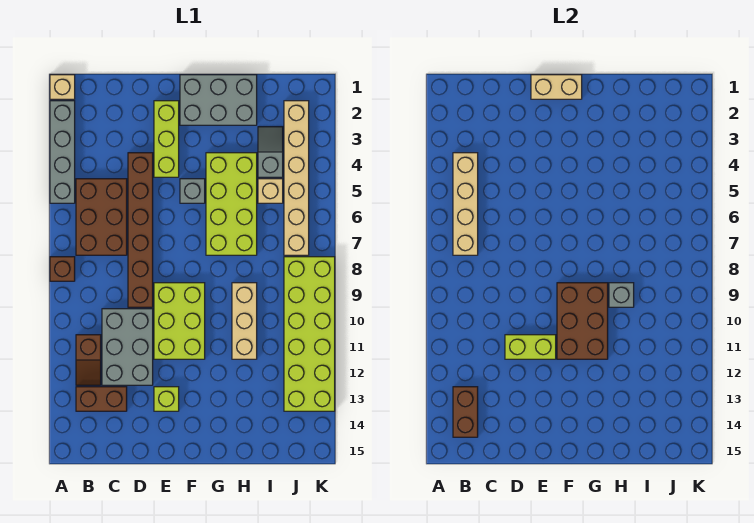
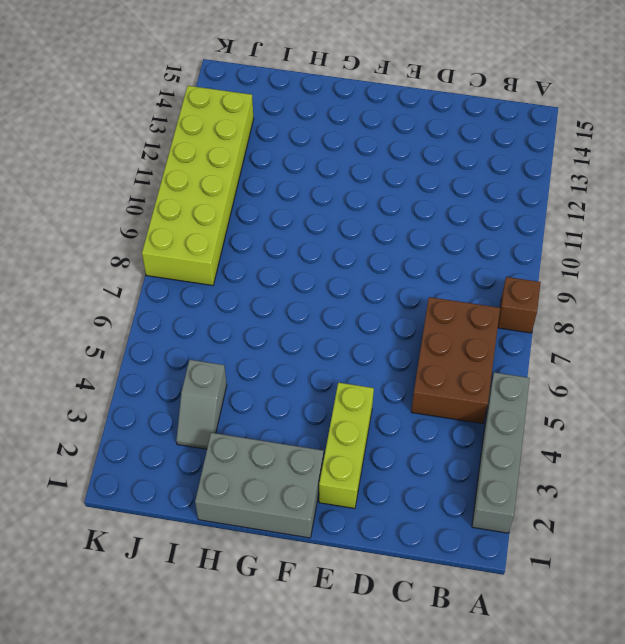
none -> tan brick A1 level 1
none -> brown slope B11:B12 level 1 top 11
none -> brown brick B13:C13 level 1

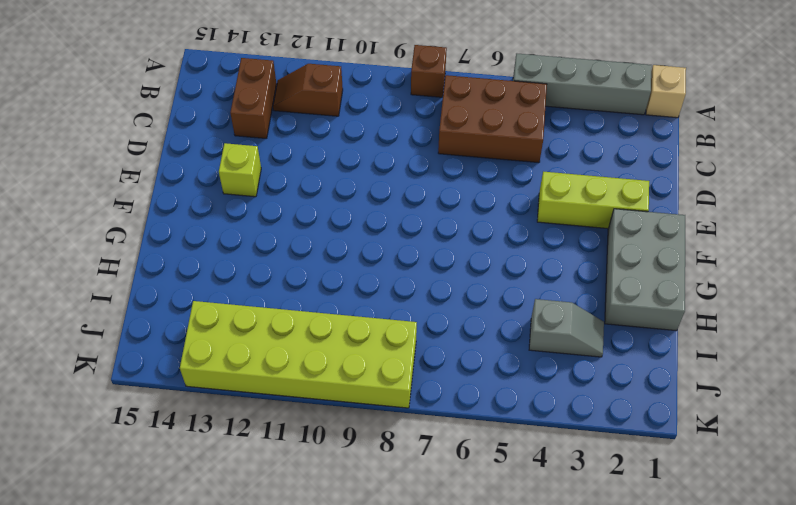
none -> grey brick C10:D12 level 1
none -> brown brick D4:D9 level 1
none -> lime brick E9:F11 level 1

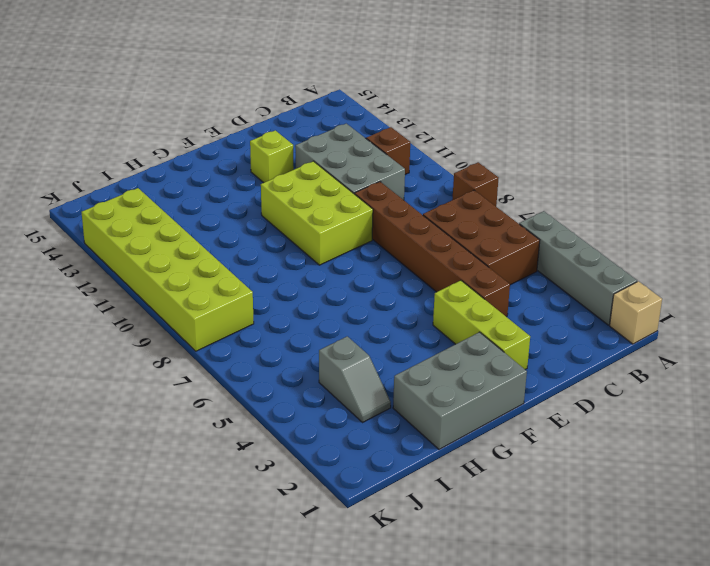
none -> brown brick B13:C13 level 1
none -> grey brick F5 level 1
none -> lime brick G4:H7 level 1

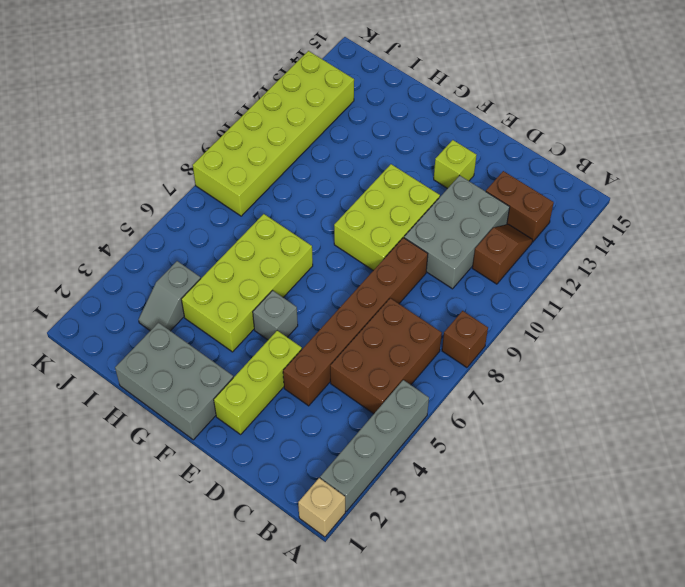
none -> tan brick H9:H11 level 1
none -> tan brick I5 level 1
none -> tan brick J2:J7 level 1

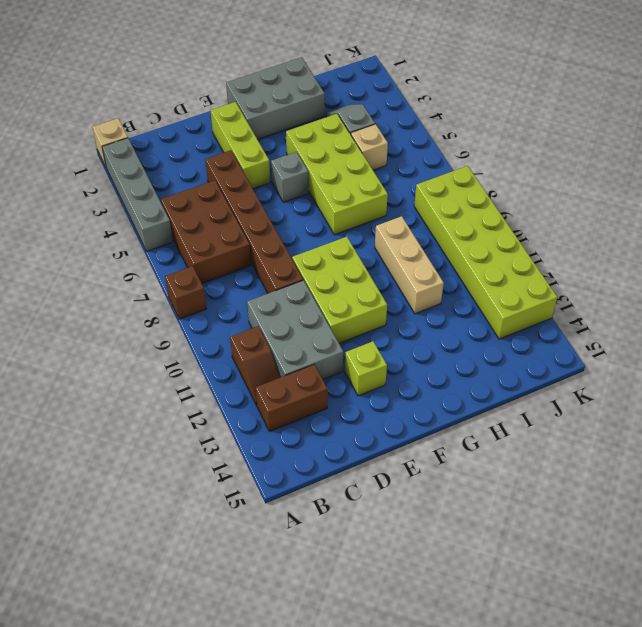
none -> tan brick J2:J7 level 1
none -> tan brick B4:B7 level 2
none -> brown brick B13:B14 level 2

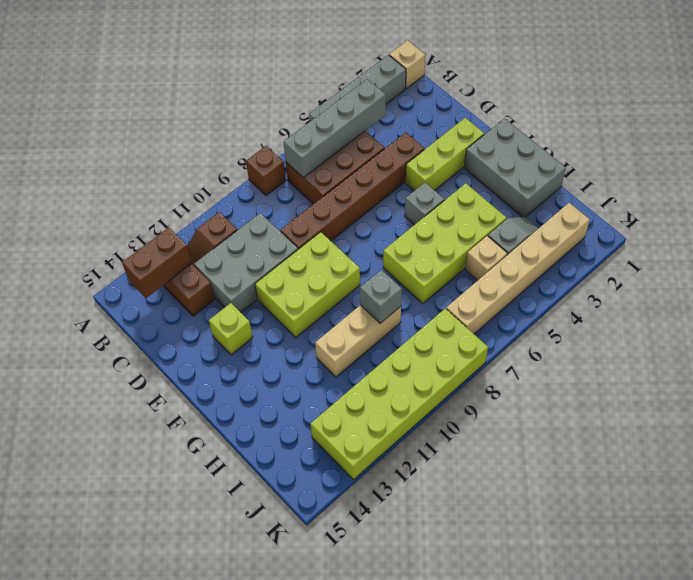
grey brick B4:B7 level 2 -> tan brick B4:B7 level 2
none -> lime brick D11:E11 level 2
none -> tan brick E1:F1 level 2
none -> brown brick F9:G11 level 2

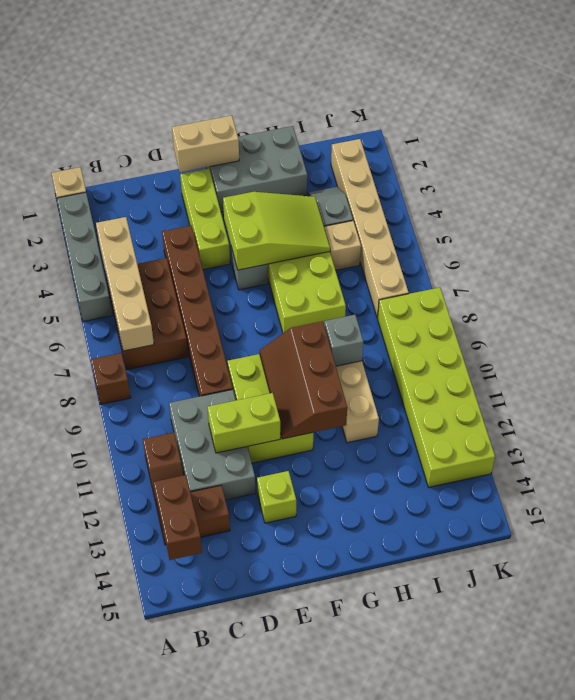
lime slope F4:H5 level 2 top F -> none
brown slope F9:G11 level 2 top G -> brown brick F9:G11 level 2

